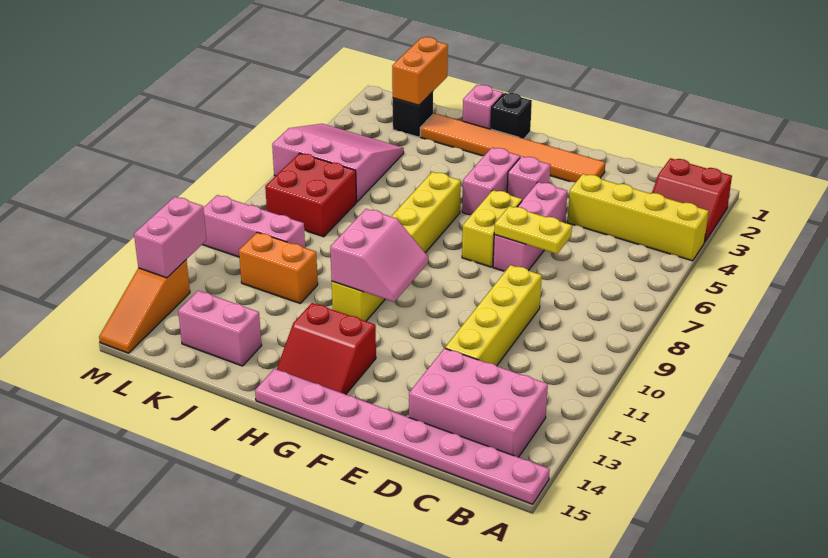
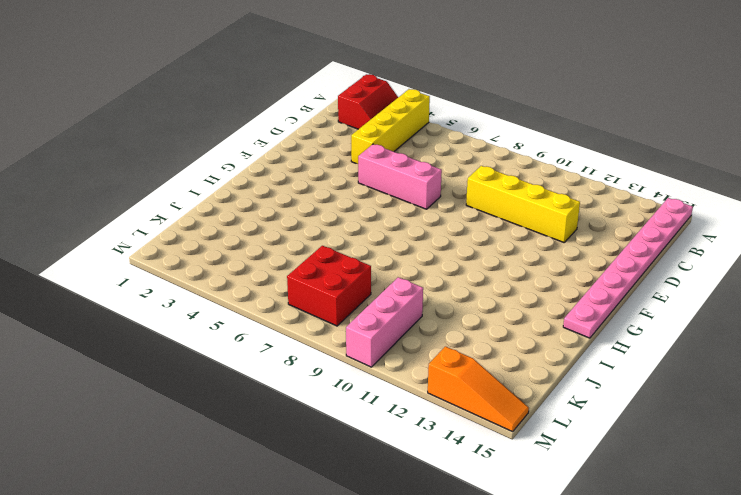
none -> pink brick B13:D14 level 1
none -> orange tile E2:J2 level 1
none -> pink brick F4 level 1

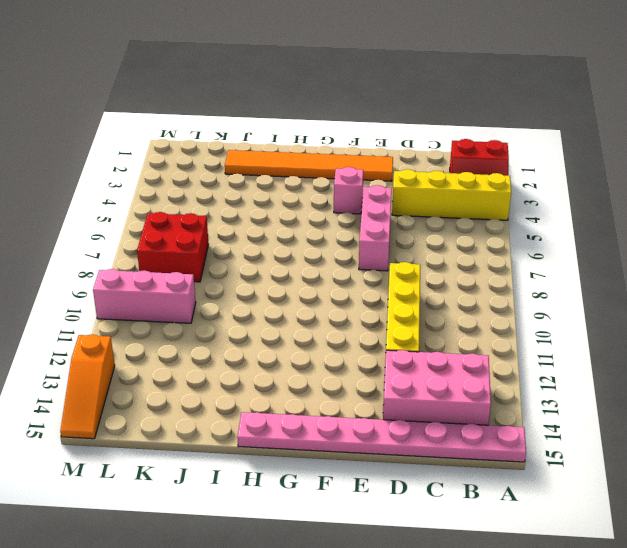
none -> yellow brick F6:F7 level 1
none -> pink brick G4:G5 level 1
none -> red slope G13:H14 level 1 top 13

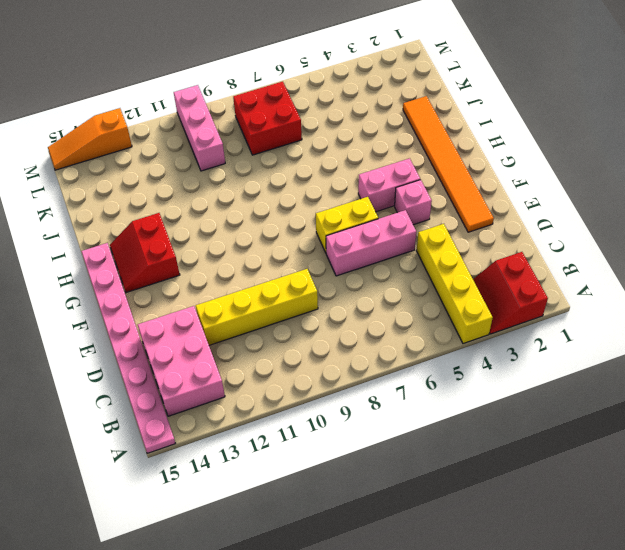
none -> black brick H1 level 1
none -> yellow brick H6:H11 level 1
none -> pink brick I1 level 1

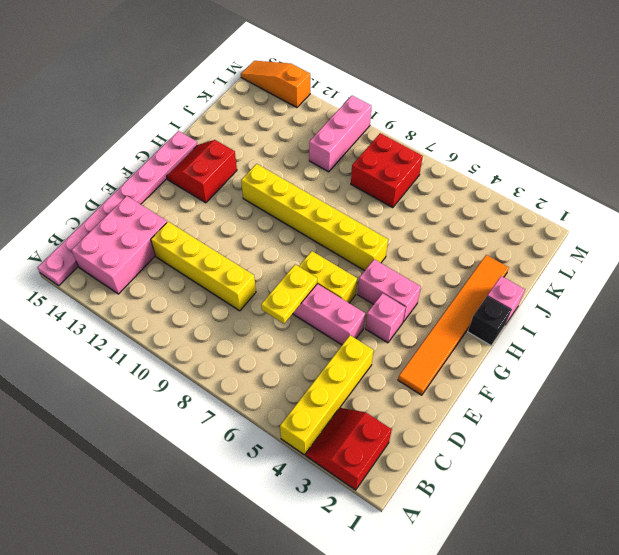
none -> orange brick J11:K11 level 1
none -> pink brick J14:K14 level 1
none -> black brick K2 level 1

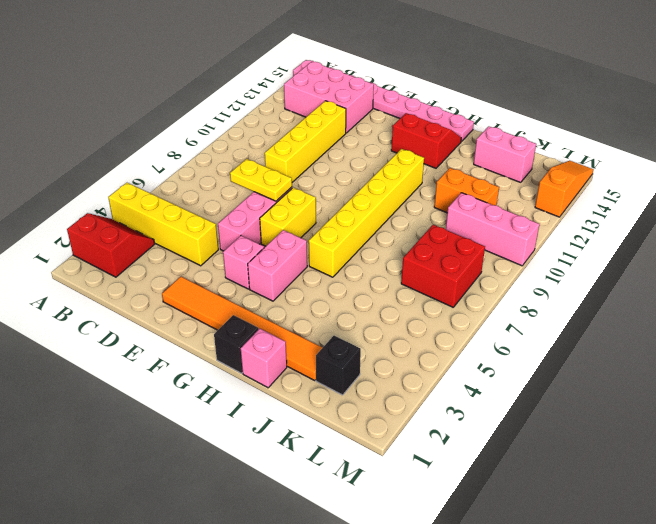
none -> pink slope K4:M6 level 1 top 6
none -> pink slope G10:H11 level 2 top H
none -> orange brick K1:K2 level 2

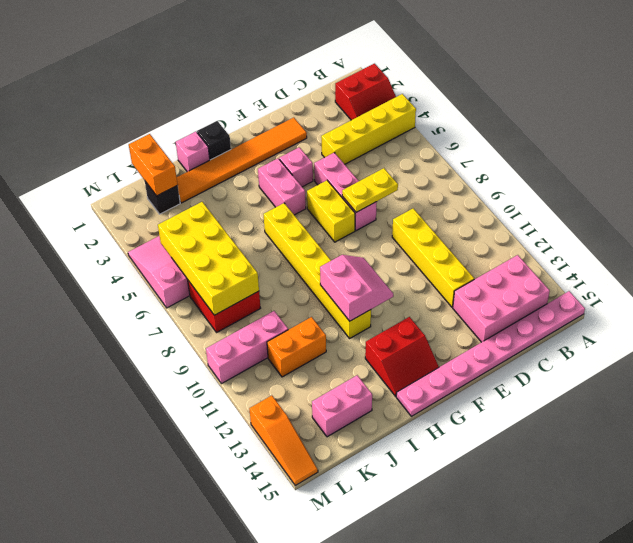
yellow brick K5:L8 level 2 -> none
none -> pink brick M12:M13 level 2

